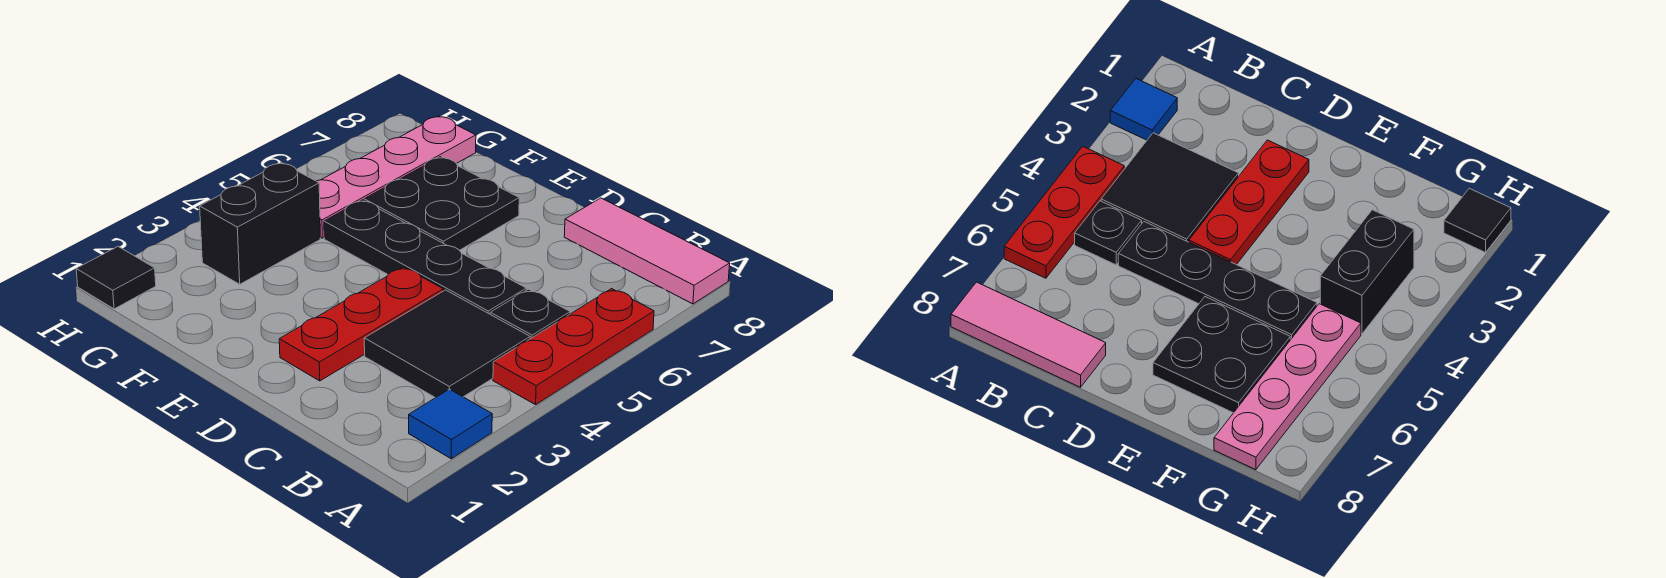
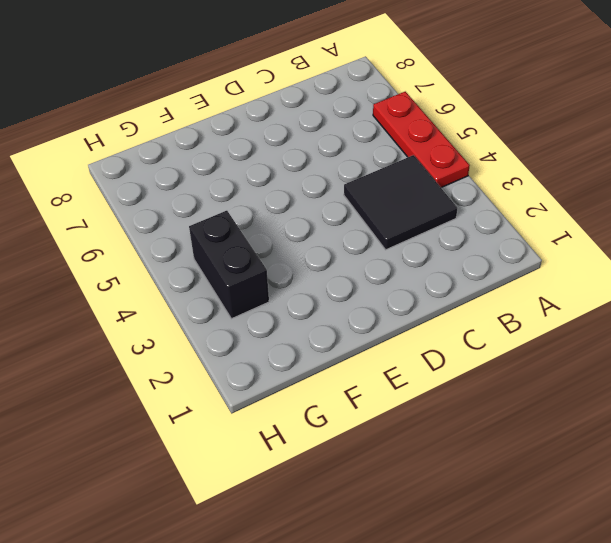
none -> blue tile A2 level 1
none -> pink tile A8:C8 level 1

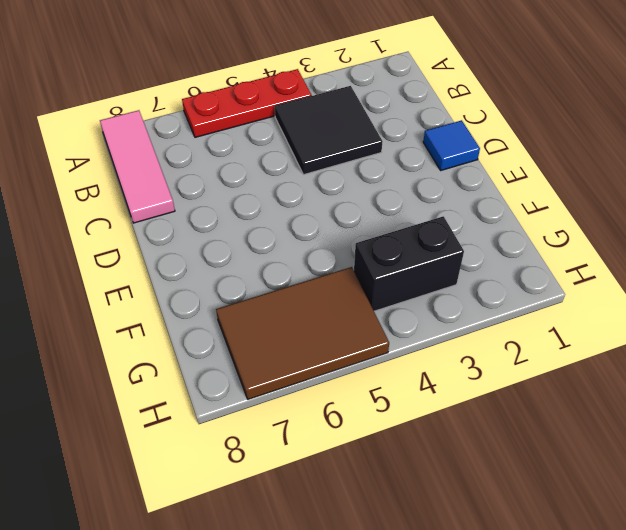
blue tile D1 level 1 -> blue tile A2 level 1
brown tile G5:H7 level 1 -> pink plate G5:G8 level 1
none -> black plate B5 level 1
none -> black plate C5:F5 level 1

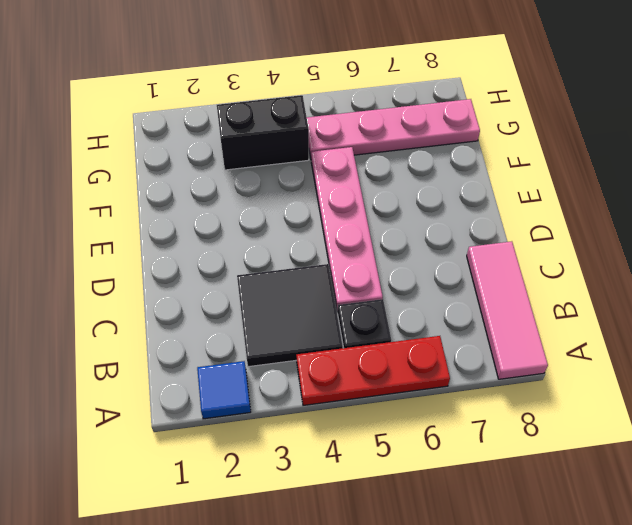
pink plate C5:F5 level 1 -> black plate C5:F5 level 1
none -> red plate D2:D4 level 1
none -> black plate E6:F7 level 1

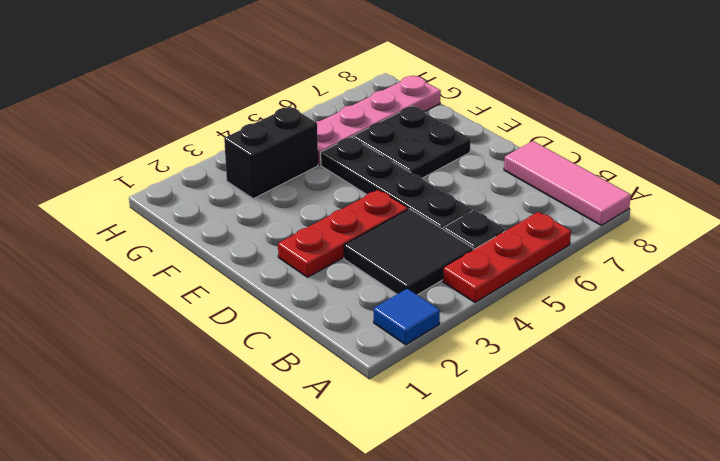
none -> black tile H1 level 1

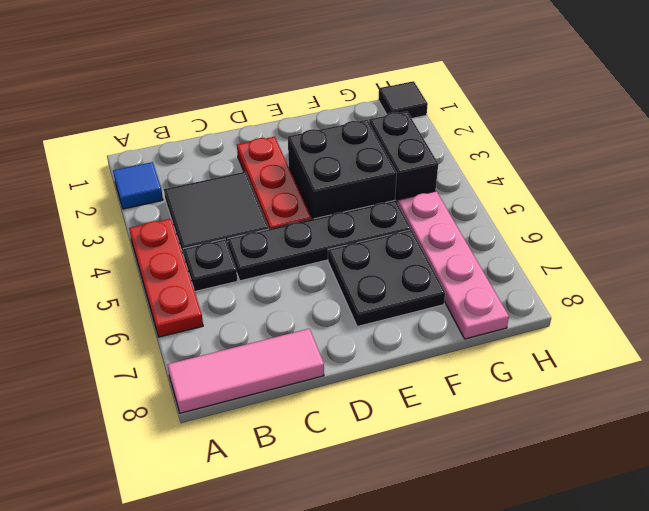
black brick E3:F4 level 1 -> none

